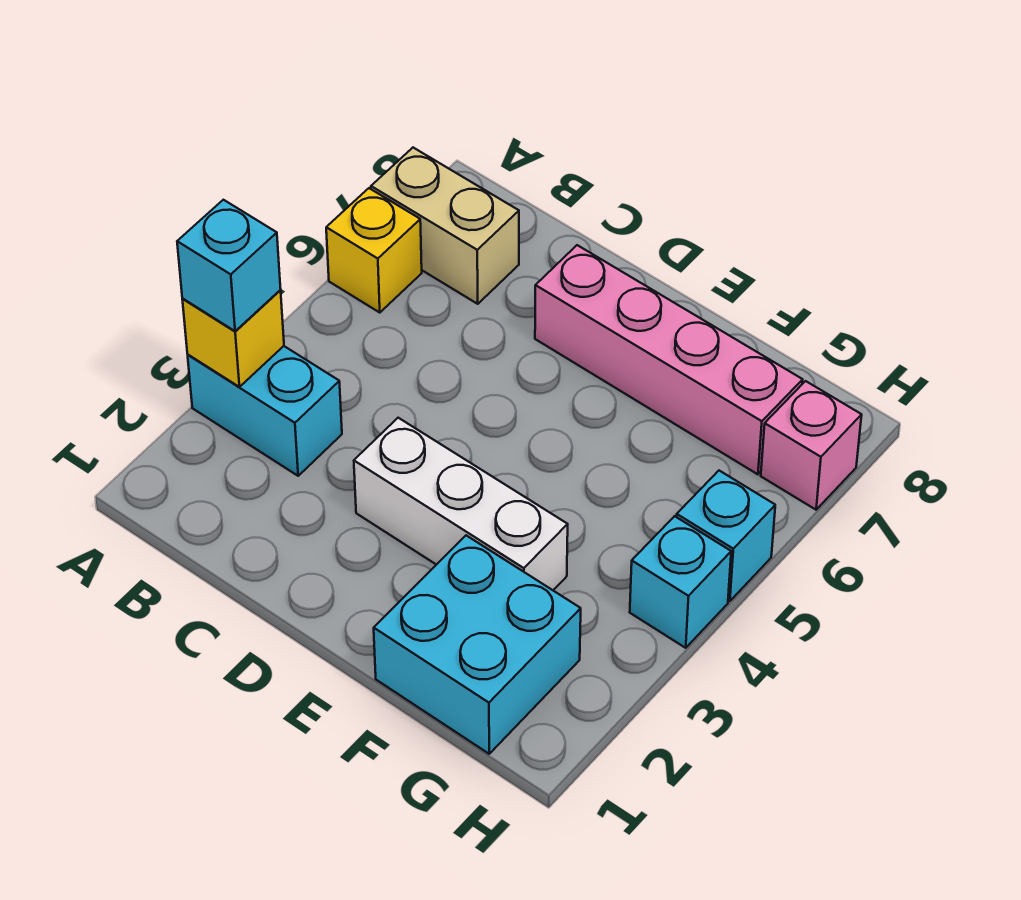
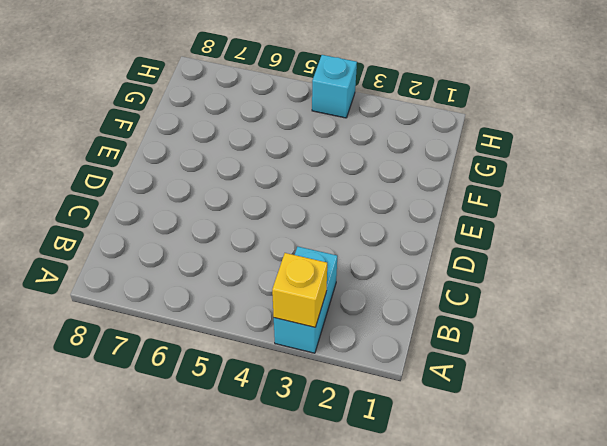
none -> yellow brick A6 level 1
none -> tan brick A7:B7 level 1

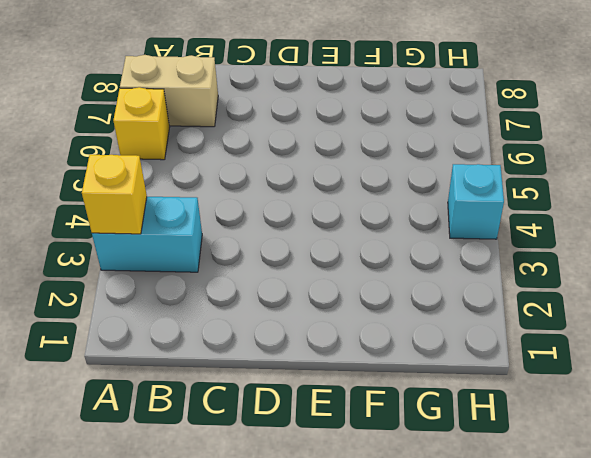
none -> white brick D3:F3 level 1
none -> pink brick D7:G7 level 1

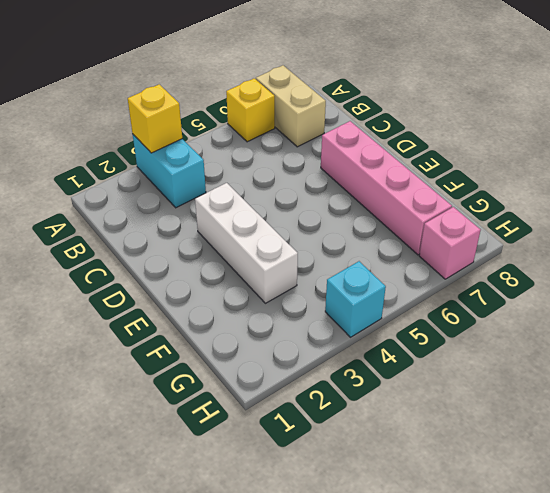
none -> cyan brick F1:G2 level 1
none -> cyan brick H5 level 1

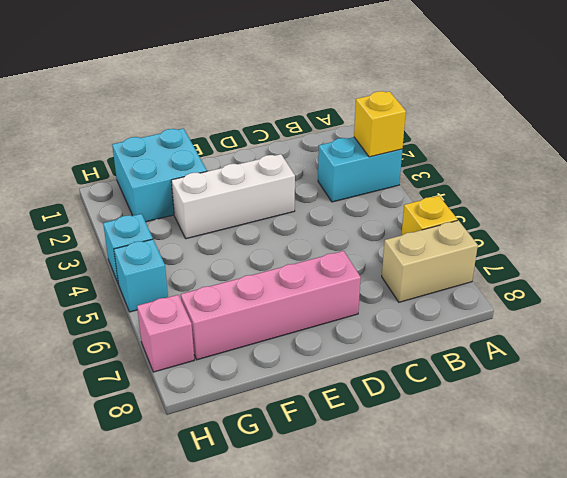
none -> cyan brick A3 level 3

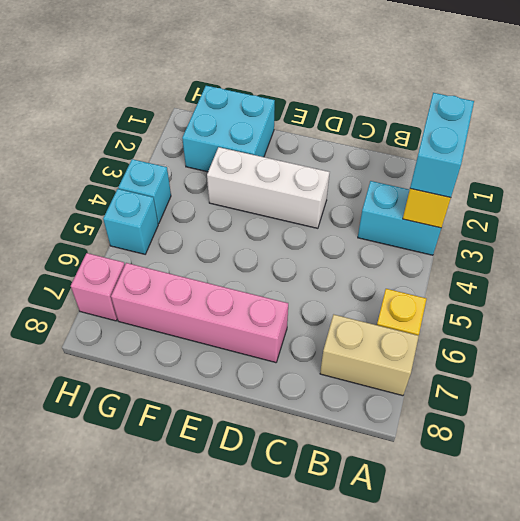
cyan brick A2:A3 level 3 -> cyan brick A3 level 3

